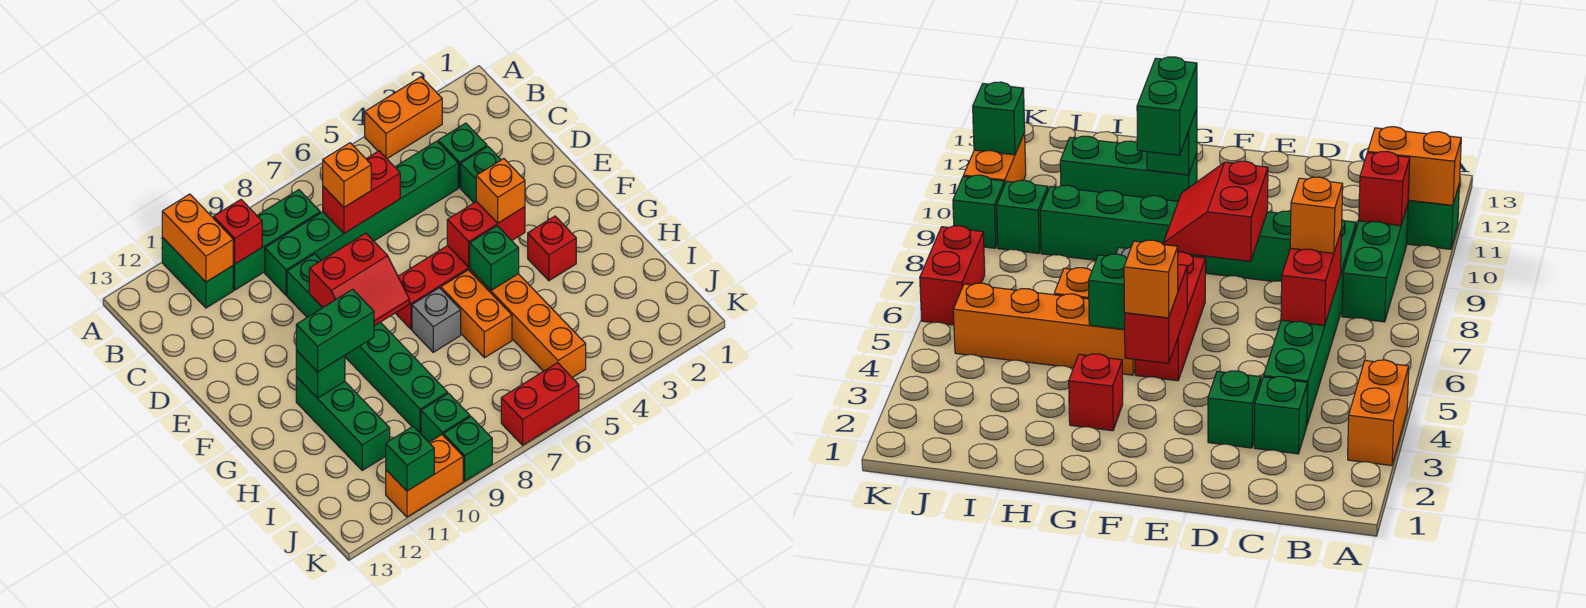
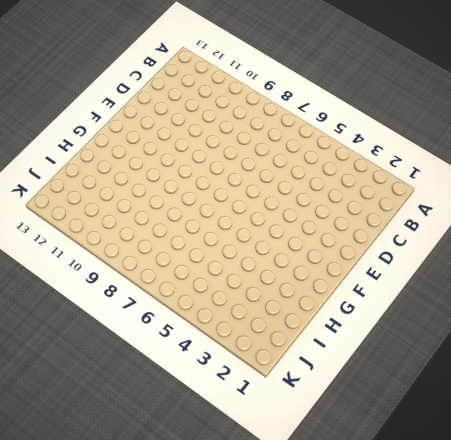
none -> orange brick A3:A4 level 1
none -> green brick A11:B11 level 1
none -> green brick B8:B10 level 1

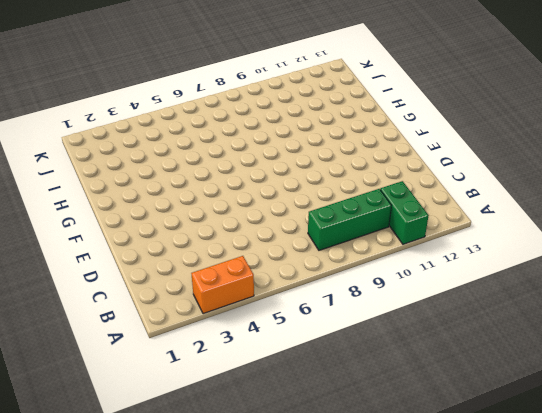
none -> green brick C3 level 1
none -> green brick C4:C9 level 1
none -> green brick D3 level 1

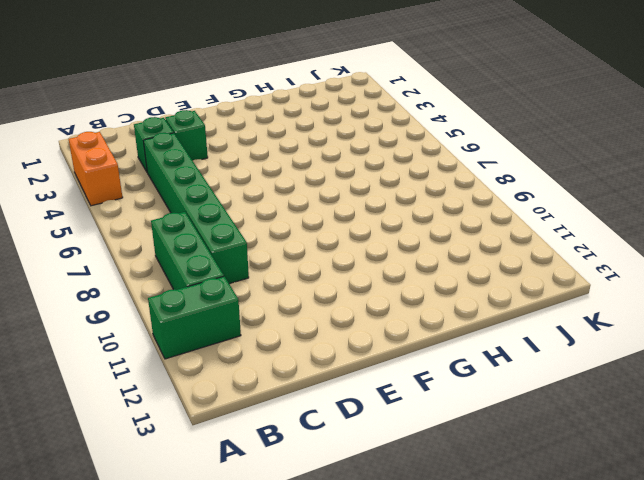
none -> green brick D9:I9 level 1
none -> red brick F5:F7 level 1
none -> red brick G3 level 1

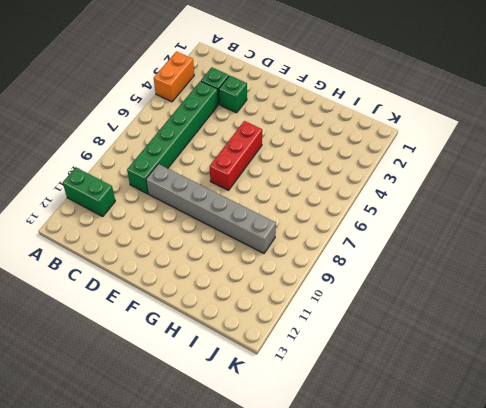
grey brick D9:I9 level 1 -> green brick D9:I9 level 1
none -> green brick B8:B10 level 1
none -> red brick G3 level 1
none -> orange brick G5:J5 level 1

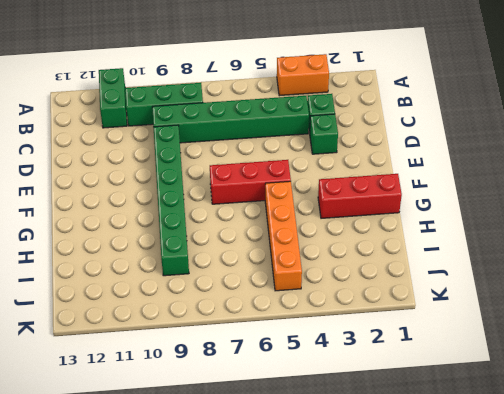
red brick G1:G3 level 1 -> red brick G3 level 1
none -> orange brick G6:H6 level 1
none -> grey brick G7 level 1
none -> green brick G11:I11 level 1

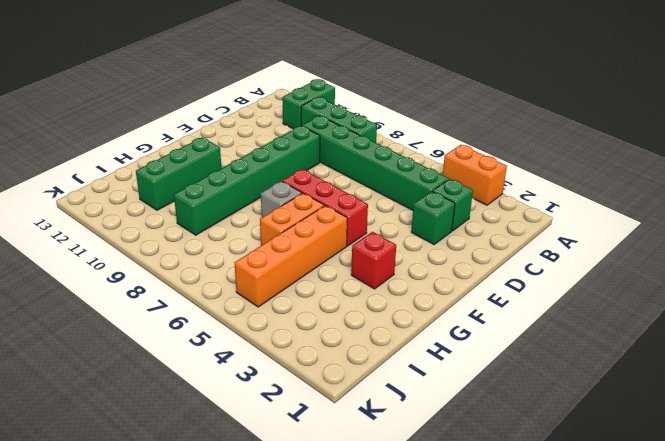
none -> green brick J9 level 1
none -> red brick K6:K7 level 1
none -> green brick K9 level 1

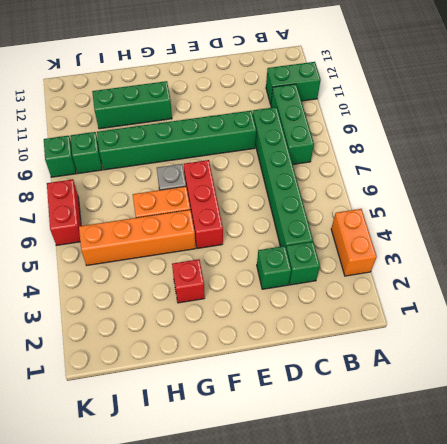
none -> orange brick K10:K11 level 1
none -> orange brick A11:B11 level 2
none -> red brick B10 level 2

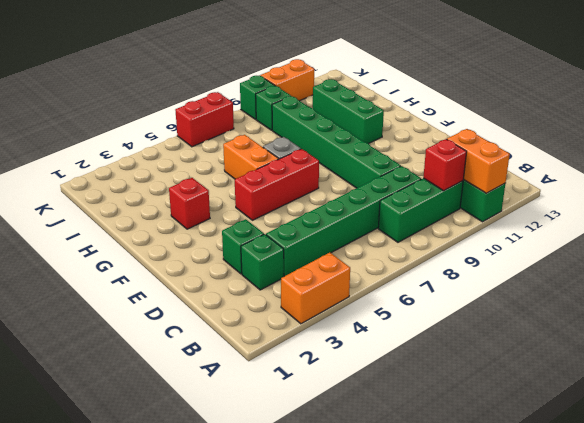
none -> orange brick G5:J5 level 1
none -> red brick C6:C7 level 2
none -> red slope E8:F9 level 2 top E

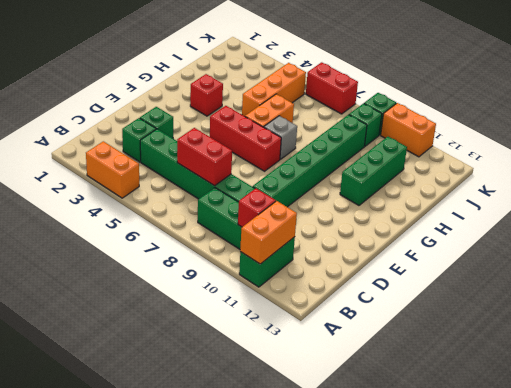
orange brick H5:J5 level 1 -> orange brick G5:J5 level 1
none -> red slope E8:F9 level 2 top E
none -> red brick F4:F5 level 2
none -> green brick G5 level 2

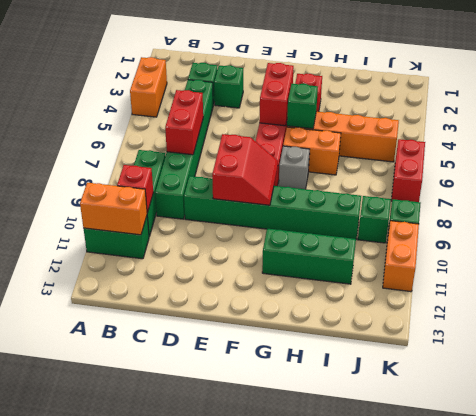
none -> green brick G11 level 2
none -> green brick K11 level 2
none -> orange brick C7 level 3

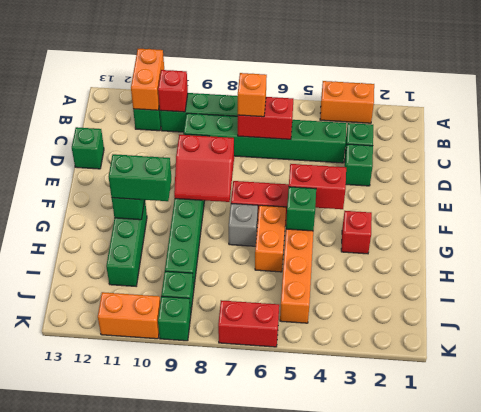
green brick D13 level 1 -> green brick K11 level 2
none -> orange brick F4 level 3

